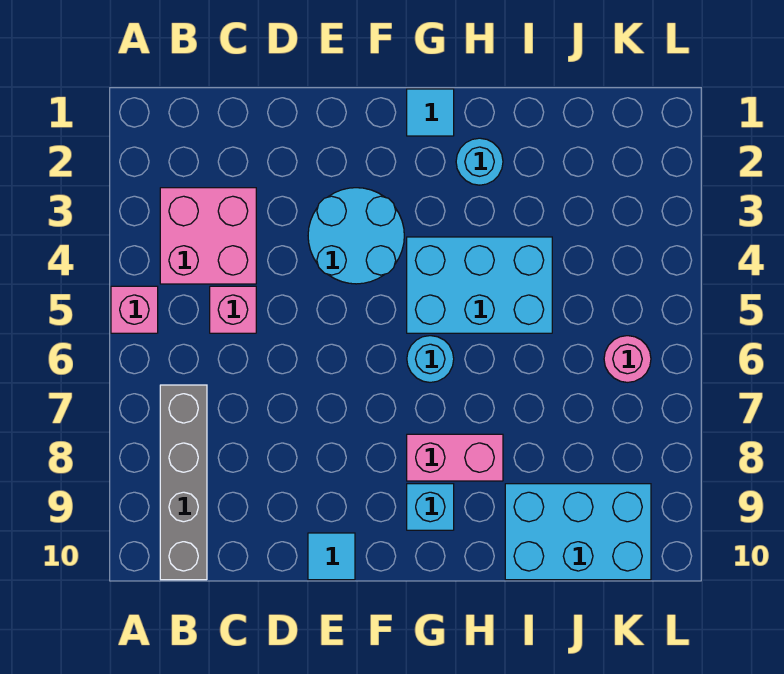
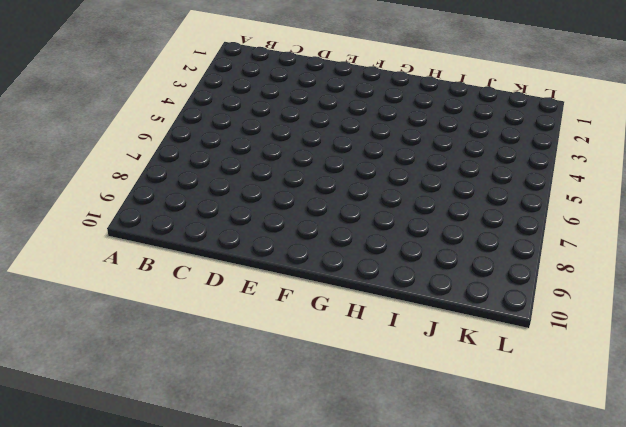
none -> pink brick A5 level 1
none -> pink brick B3:C4 level 1
none -> grey brick B7:B10 level 1

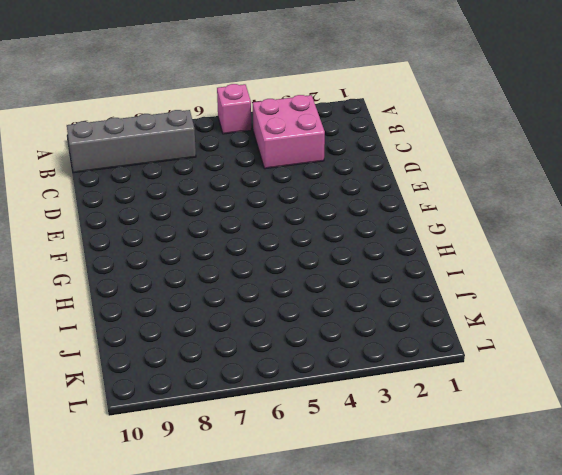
none -> pink brick C5 level 1
none -> cyan round brick E3:F4 level 1
none -> cyan tile E10 level 1

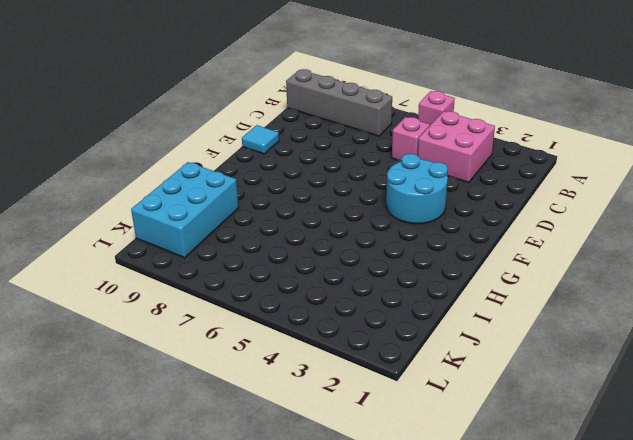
none -> cyan tile G1 level 1
none -> cyan brick G4:I5 level 1
none -> cyan round brick G6 level 1

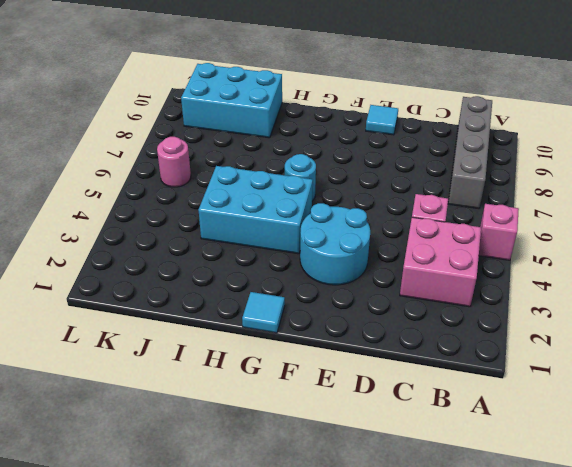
none -> pink brick G8:H8 level 1
none -> cyan brick G9 level 1
none -> cyan round brick H2 level 1

